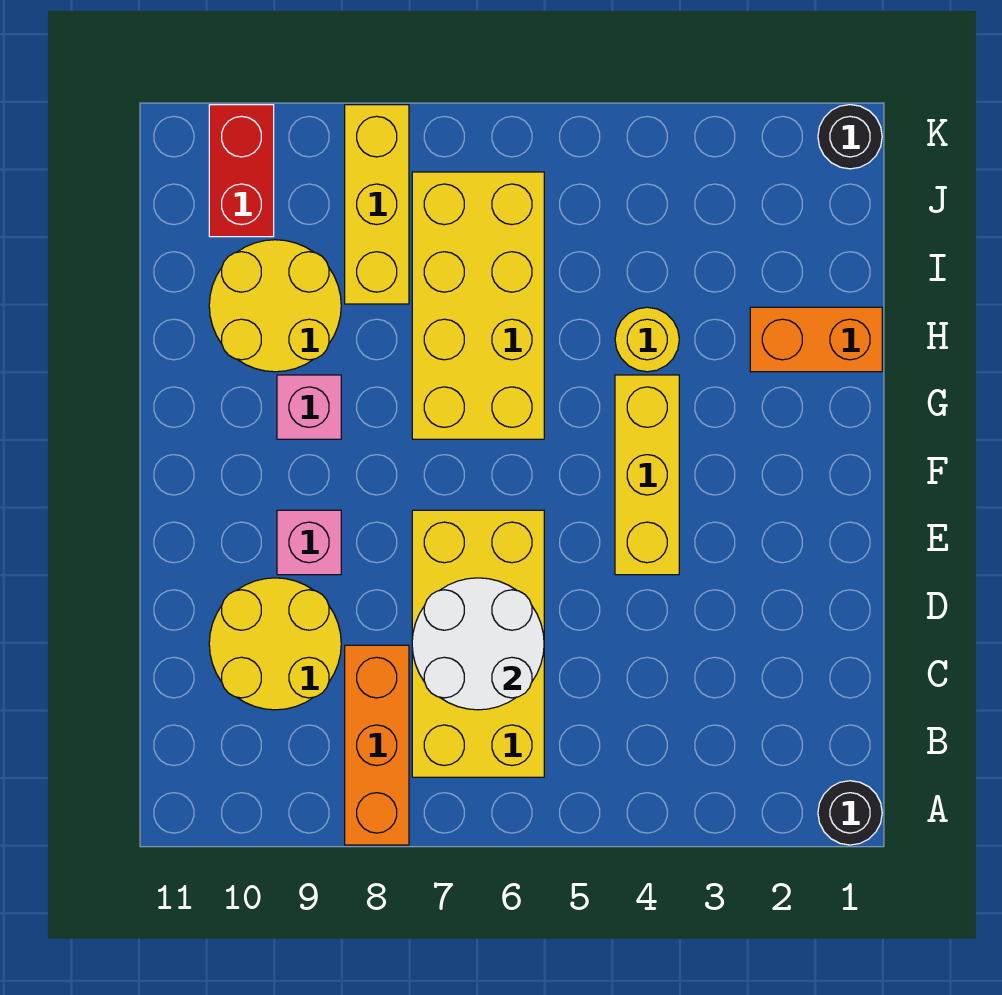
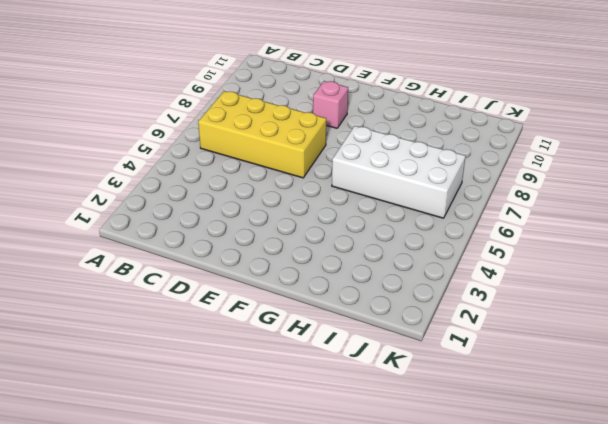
white brick G6:J7 level 1 -> yellow brick G6:J7 level 1
none -> black round brick A1 level 1
none -> orange brick A8:C8 level 1
none -> yellow round brick C9:D10 level 1

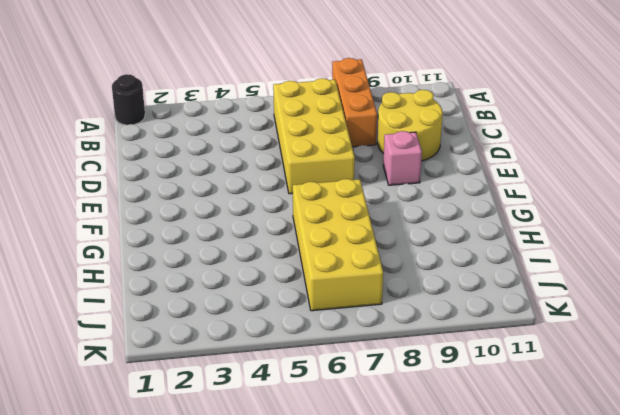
none -> yellow brick E4:G4 level 1
none -> pink brick G9 level 1
none -> orange brick H1:H2 level 1

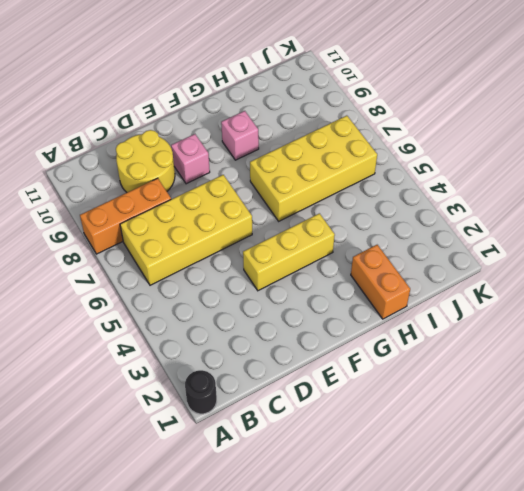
none -> yellow round brick H4 level 1
none -> yellow round brick H9:I10 level 1
none -> yellow brick I8:K8 level 1

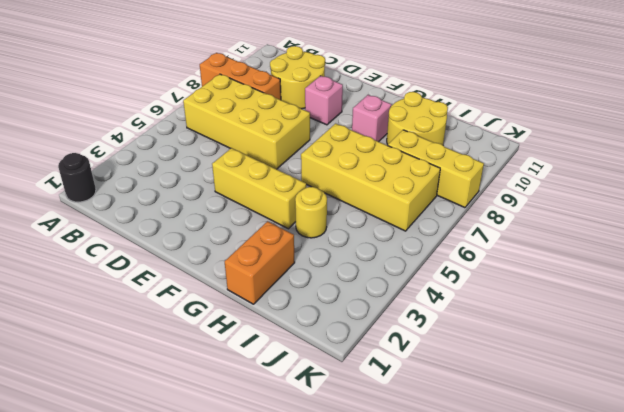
none -> red brick J10:K10 level 1
none -> black round brick K1 level 1
none -> white round brick C6:D7 level 2

